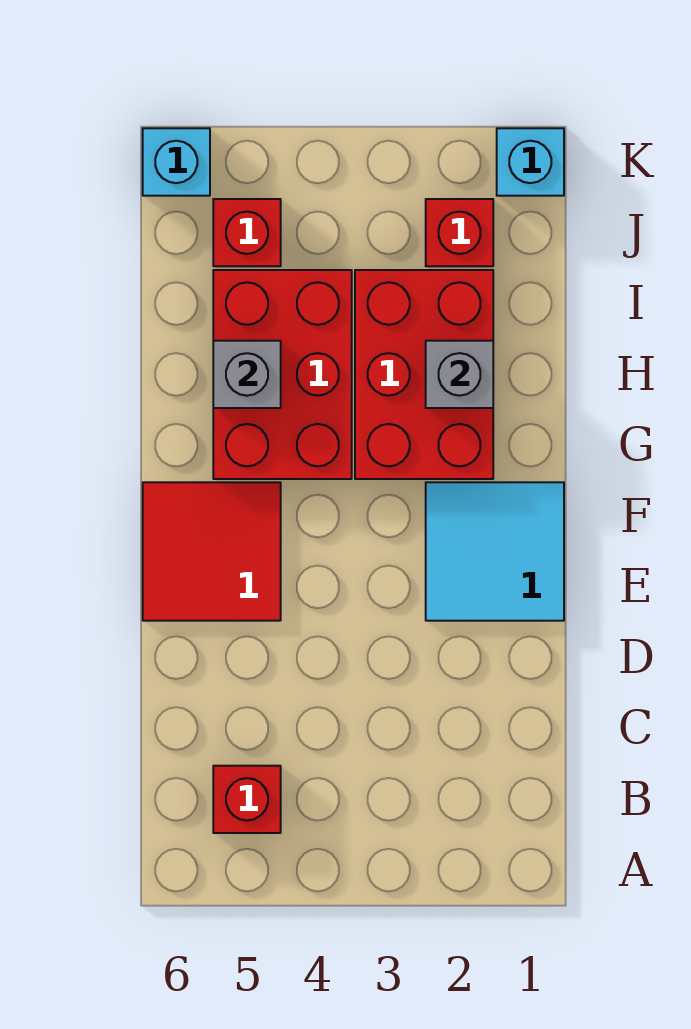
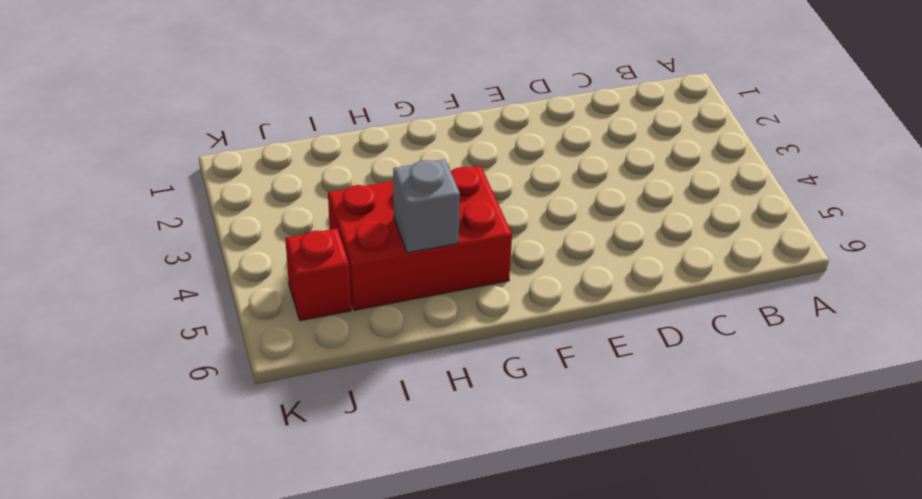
none -> red brick B5 level 1
none -> cyan tile E1:F2 level 1

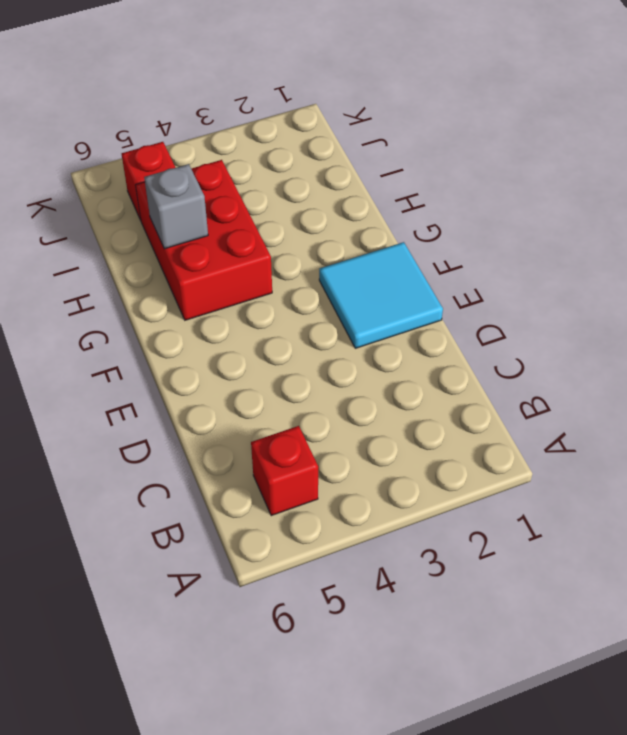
none -> red tile E5:F6 level 1
none -> red brick G2:I3 level 1

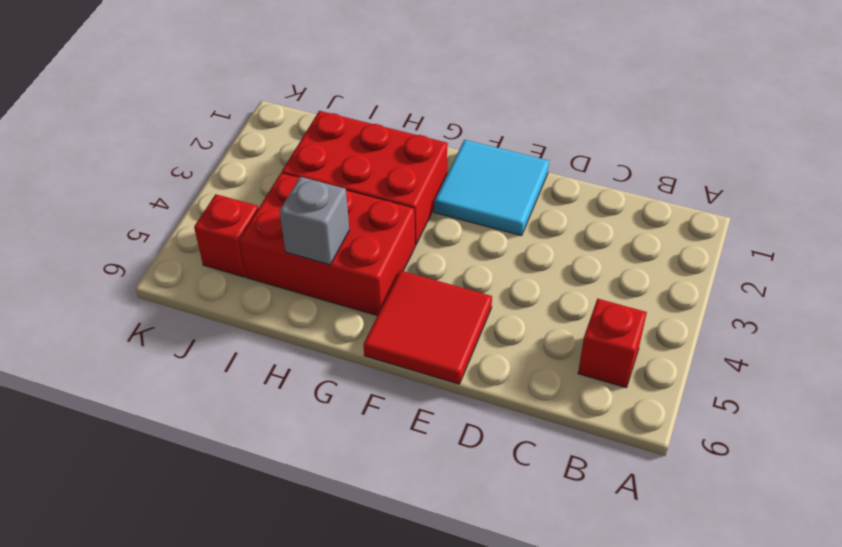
none -> red brick J2 level 1
none -> cyan brick K1 level 1

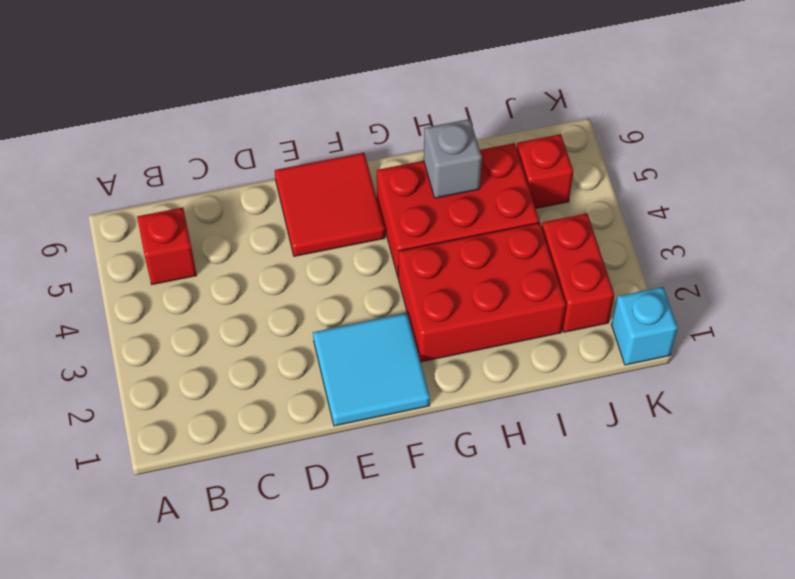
red brick J2:J3 level 1 -> red brick J2 level 1
none -> cyan brick K6 level 1
none -> grey brick H2 level 2

